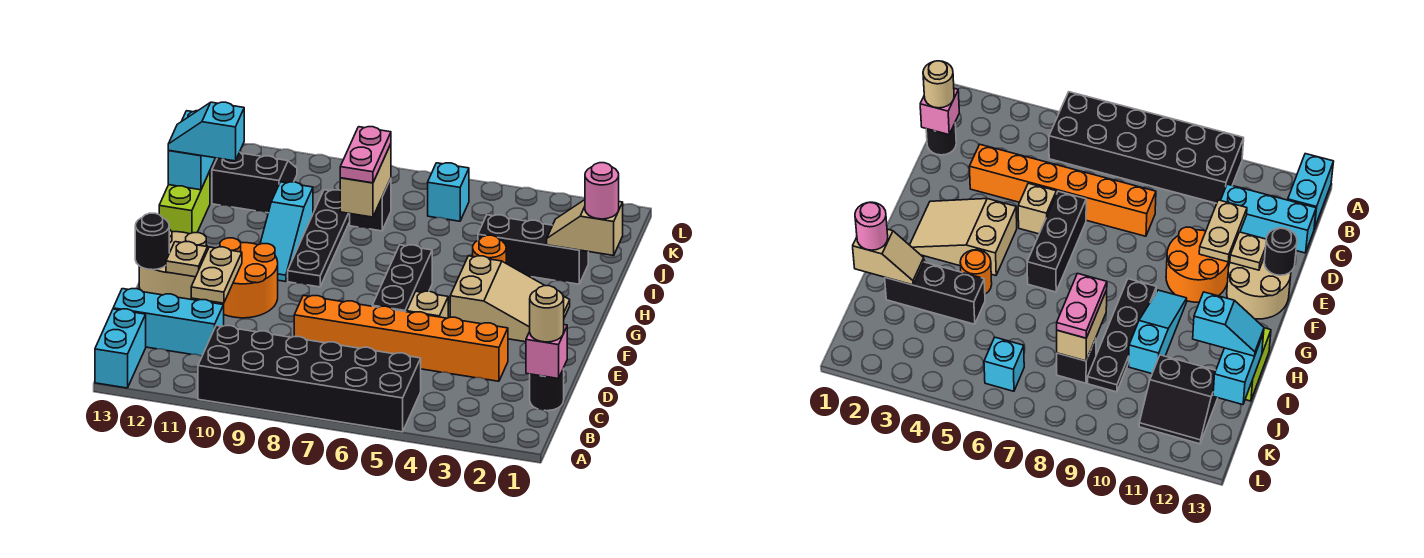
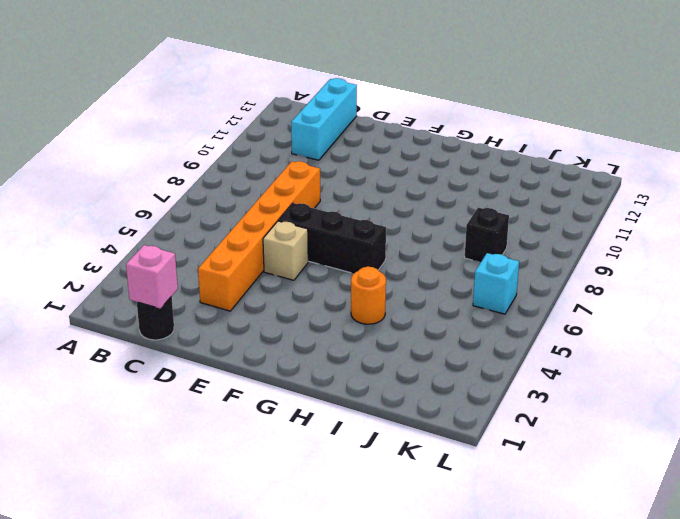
none -> black brick A5:B10 level 1
none -> cyan brick A13:B13 level 1
none -> orange round brick E10:F11 level 1

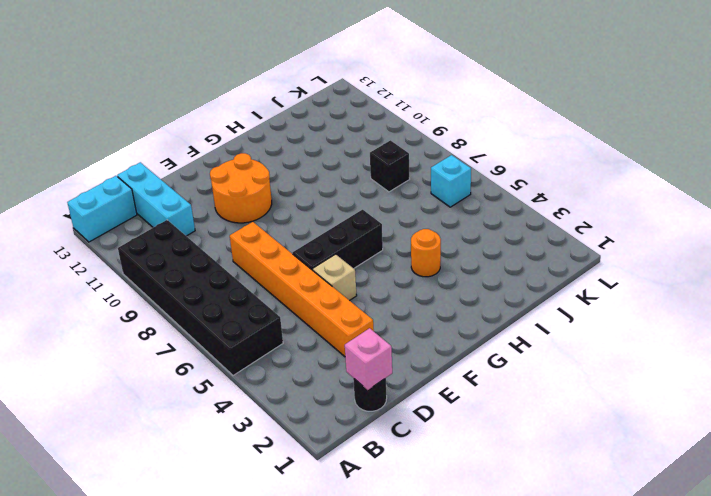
none -> tan round brick E12:F13 level 1
none -> tan slope F2:G4 level 1 top 4
none -> black plate G9:J9 level 1

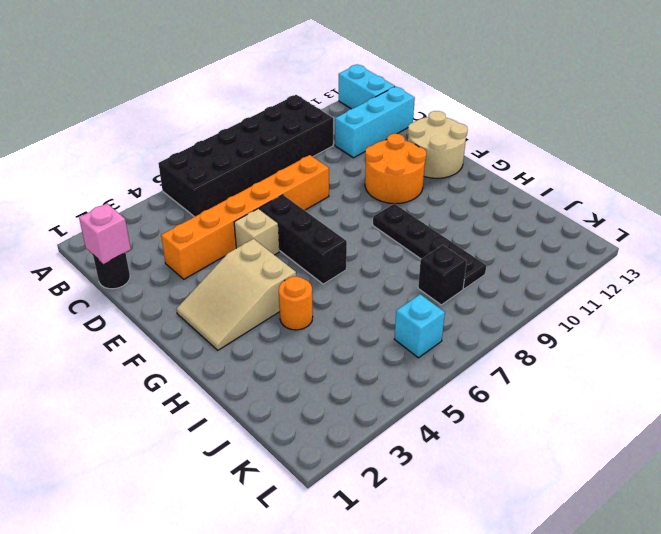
none -> cyan slope G10:I10 level 1 top I
none -> lime brick H13:I13 level 1
none -> black brick I2:I4 level 1

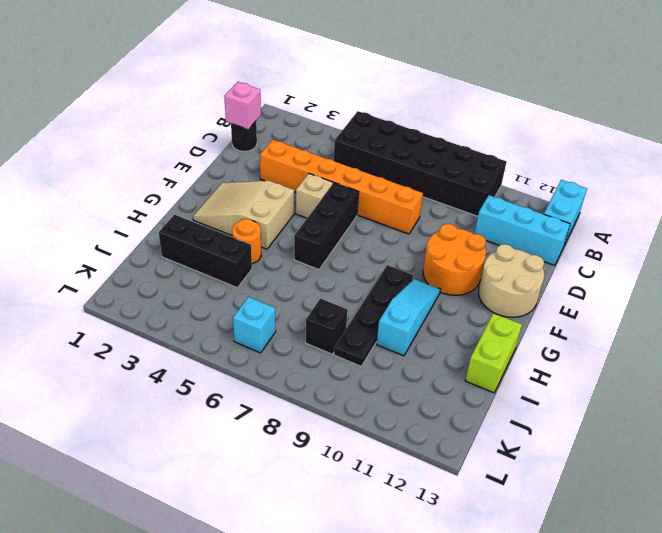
none -> black slope J11:K12 level 1 top J
none -> tan plate D11:E11 level 2
none -> tan plate E12 level 2

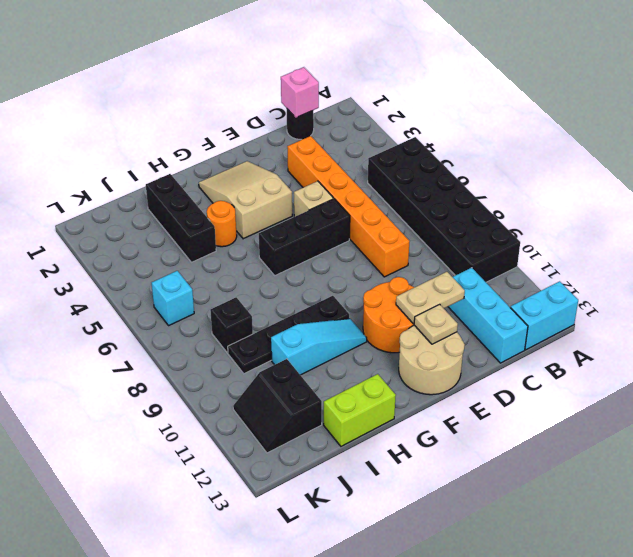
none -> black round brick E13 level 2
none -> tan slope I1:I2 level 2 top 1
none -> tan brick I8:J8 level 2

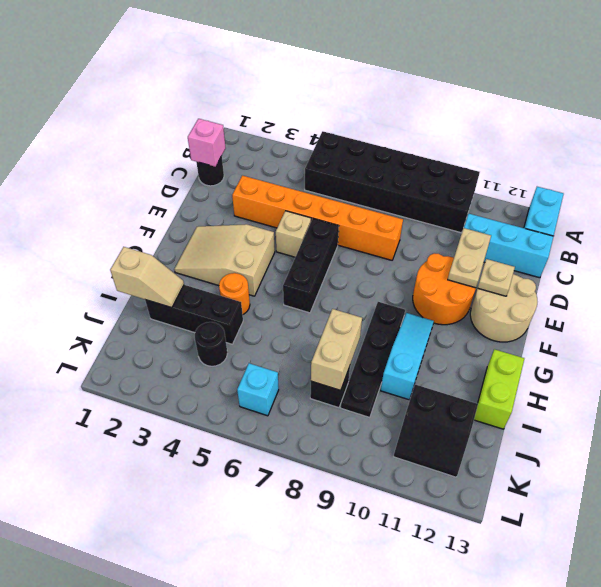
black round brick J4 level 1 -> black round brick E13 level 2
none -> cyan brick I13:J13 level 2
none -> tan round brick C1 level 3
none -> pink round brick I1 level 3

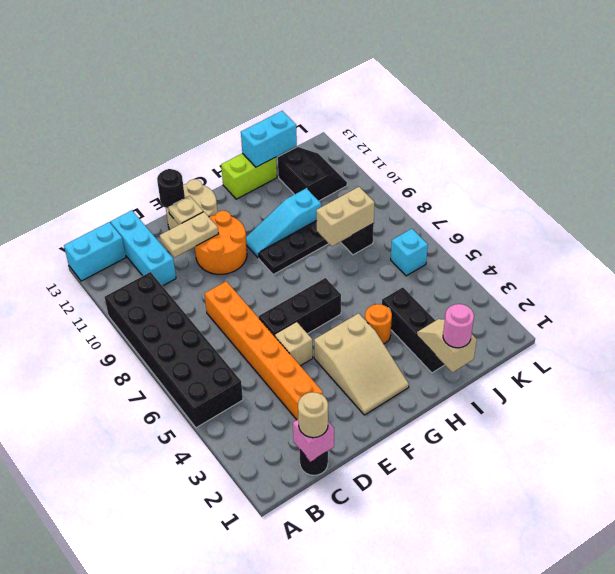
none -> pink plate I8:J8 level 3
none -> cyan slope I12:I13 level 3 top 12

